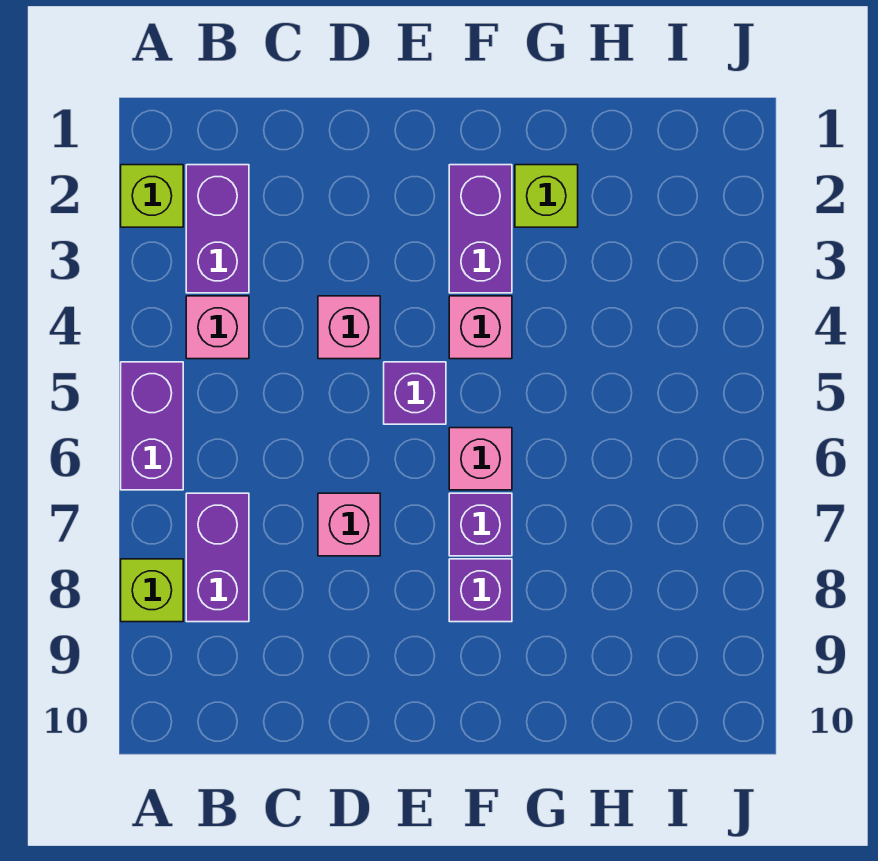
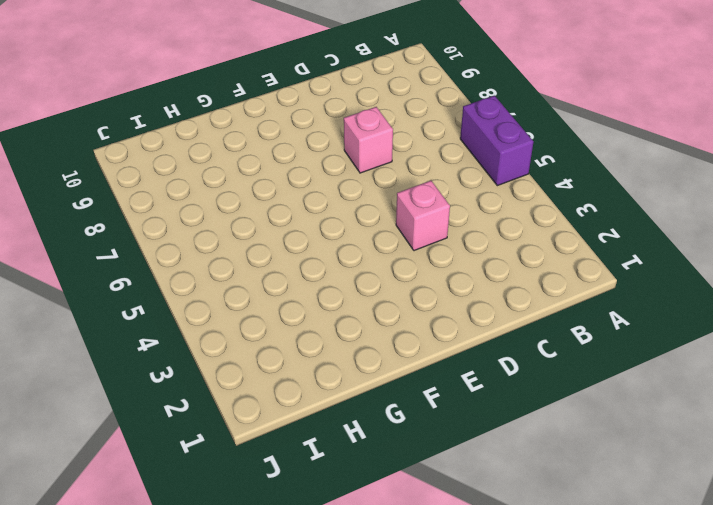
none -> lime brick A2 level 1
none -> lime brick A8 level 1
none -> purple brick B2:B3 level 1

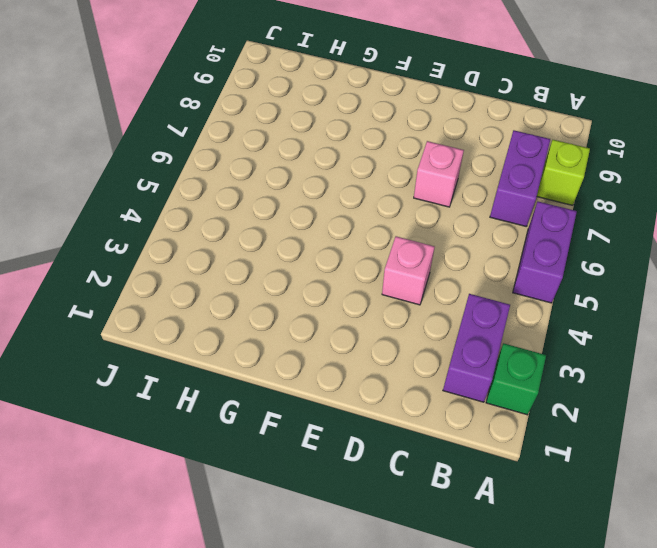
green brick A2 level 1 -> lime brick A2 level 1
none -> pink brick B4 level 1
none -> purple brick E5 level 1
none -> purple brick F2:F3 level 1

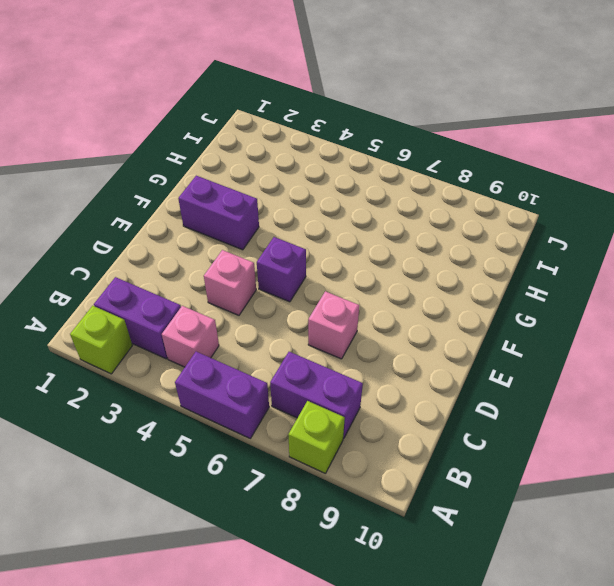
none -> pink brick F4 level 1
none -> pink brick F6 level 1
none -> purple brick F7 level 1

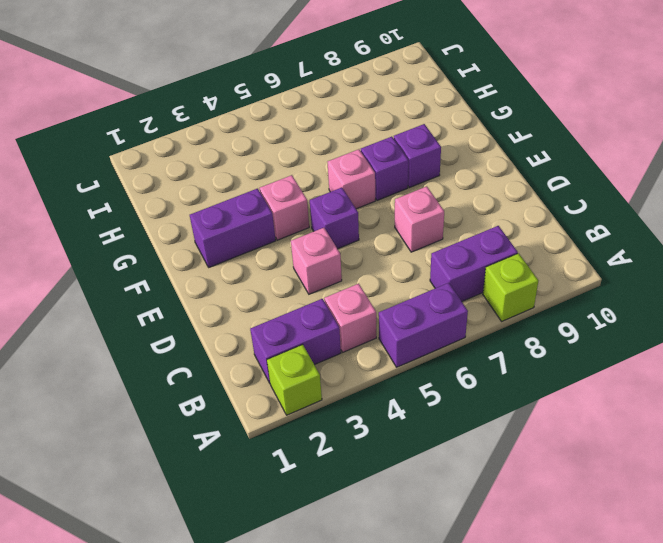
none -> lime brick G2 level 1

